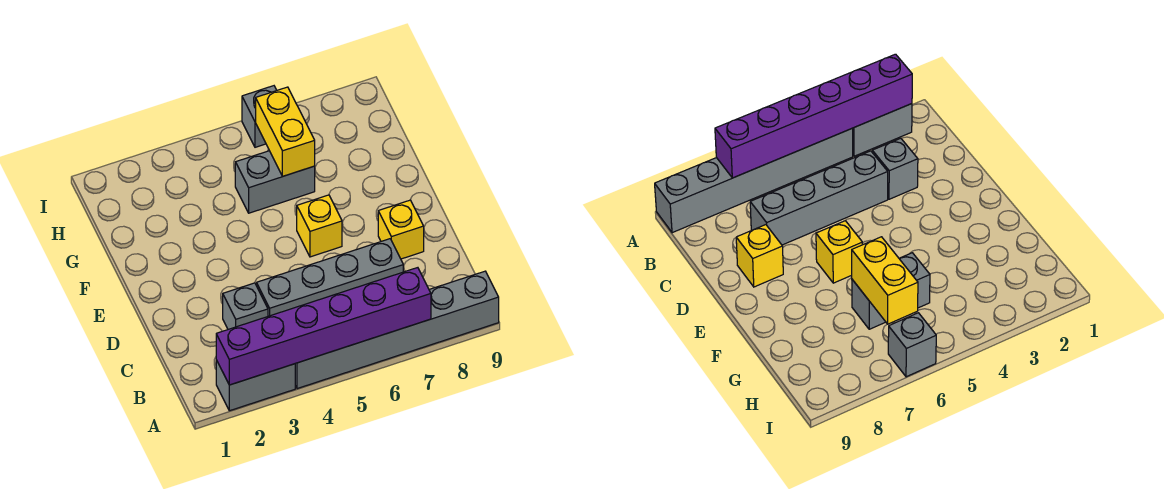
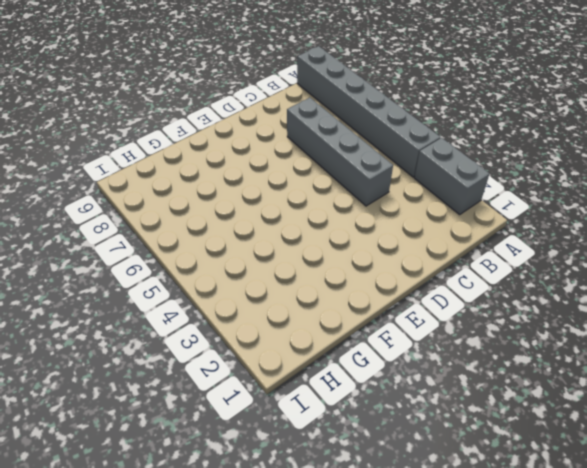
none -> grey brick C3 level 1
none -> yellow brick D8 level 1

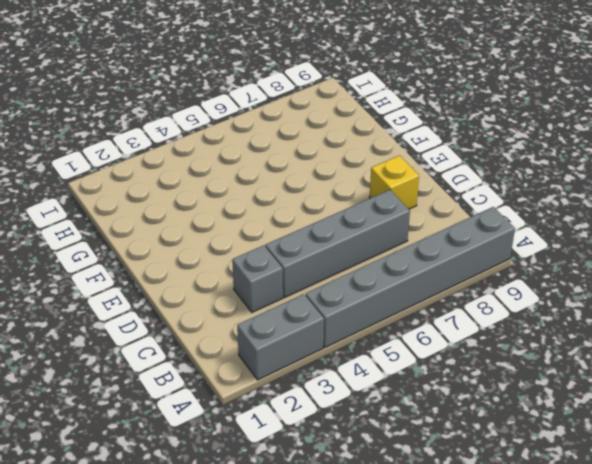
none -> yellow brick E6 level 1
none -> grey brick G5:G6 level 1

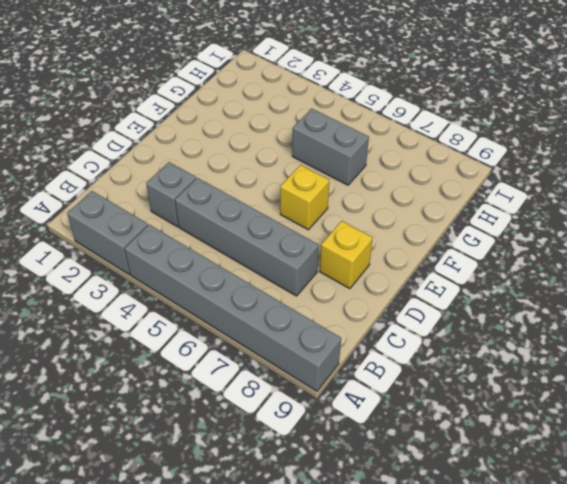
none -> grey brick I6 level 1
none -> purple brick A2:A7 level 2

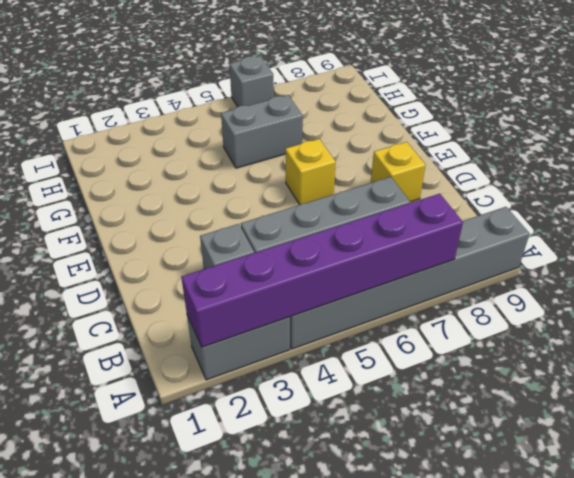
none -> yellow brick G6:H6 level 2

